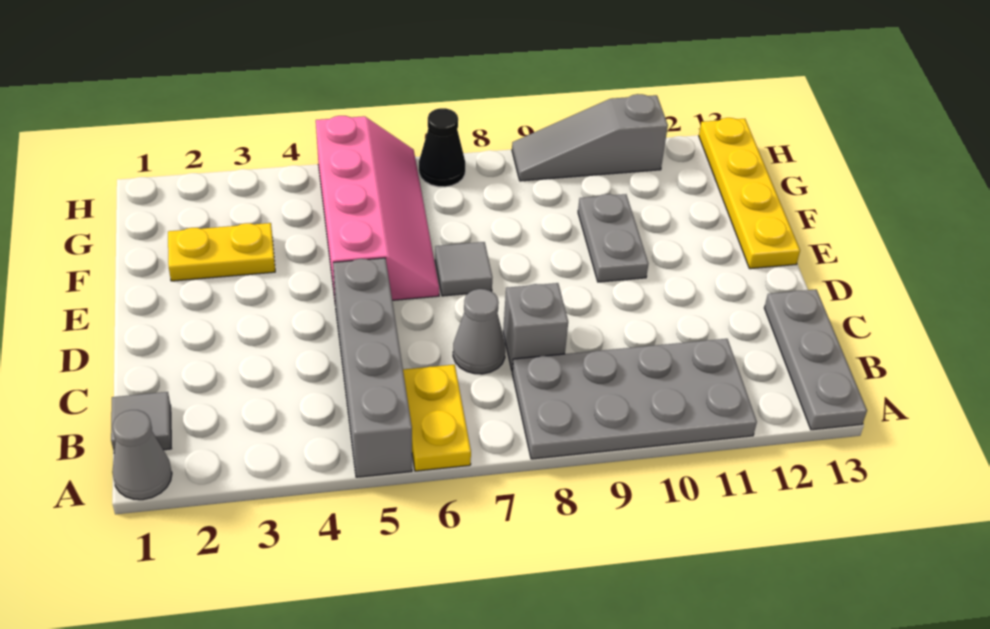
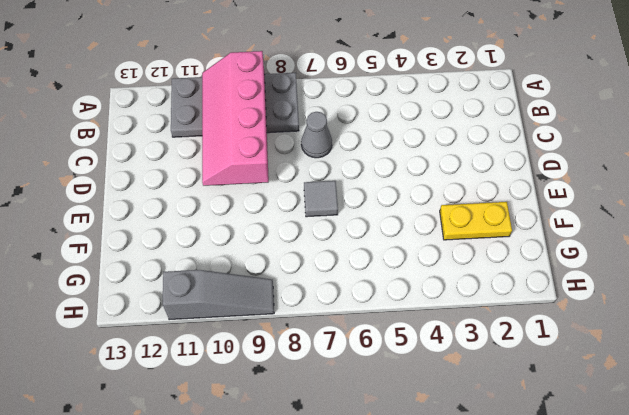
pink slope A9:D10 level 2 top 9 -> pink slope E5:H6 level 1 top 5
none -> grey cone A1 level 1
none -> grey brick A5:D5 level 1
none -> yellow plate A6:B6 level 1

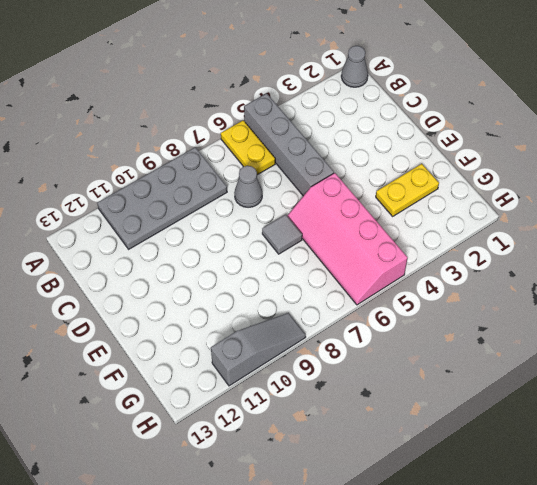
none -> grey plate A13:C13 level 1
none -> grey tile B1 level 1
none -> grey brick C8 level 1

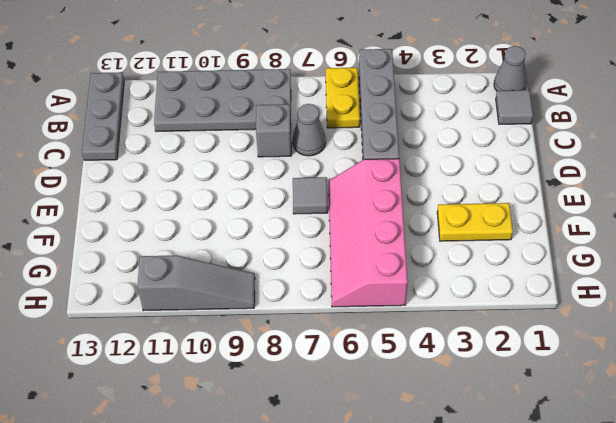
none -> grey plate E10:F10 level 1
none -> yellow plate E13:H13 level 1
none -> black cone H7 level 1

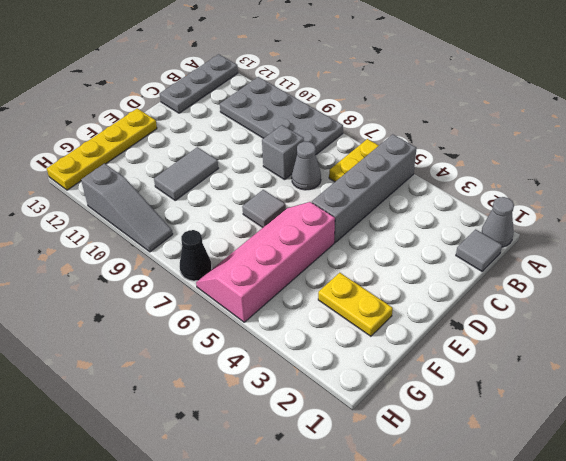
grey tile E10:F10 level 1 -> grey plate E10:F10 level 1

